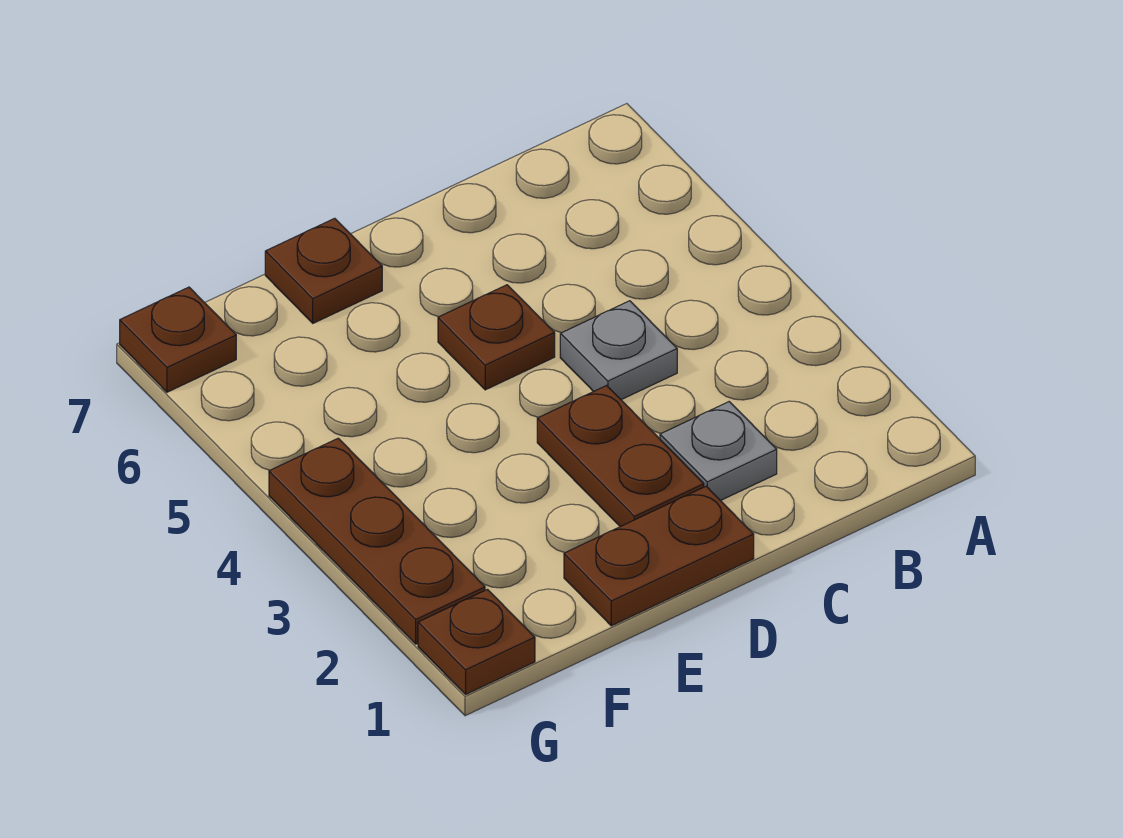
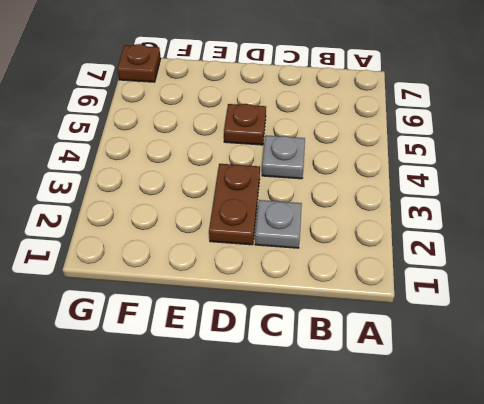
none -> brown plate D1:E1 level 1
none -> brown plate E7 level 1

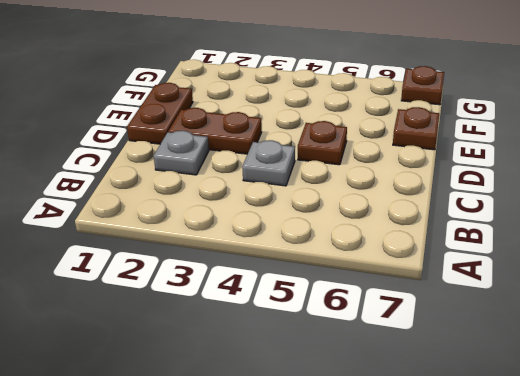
none -> brown plate G1 level 1
none -> brown plate G2:G4 level 1

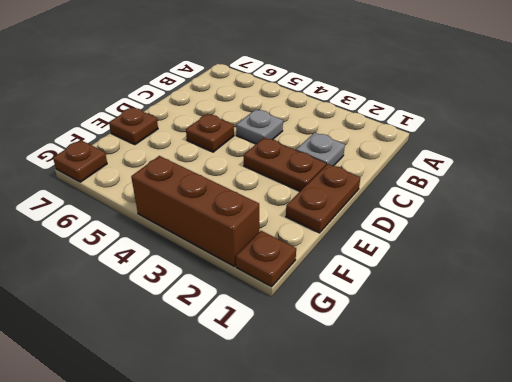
brown brick G2:G4 level 1 -> brown plate G2:G4 level 1

